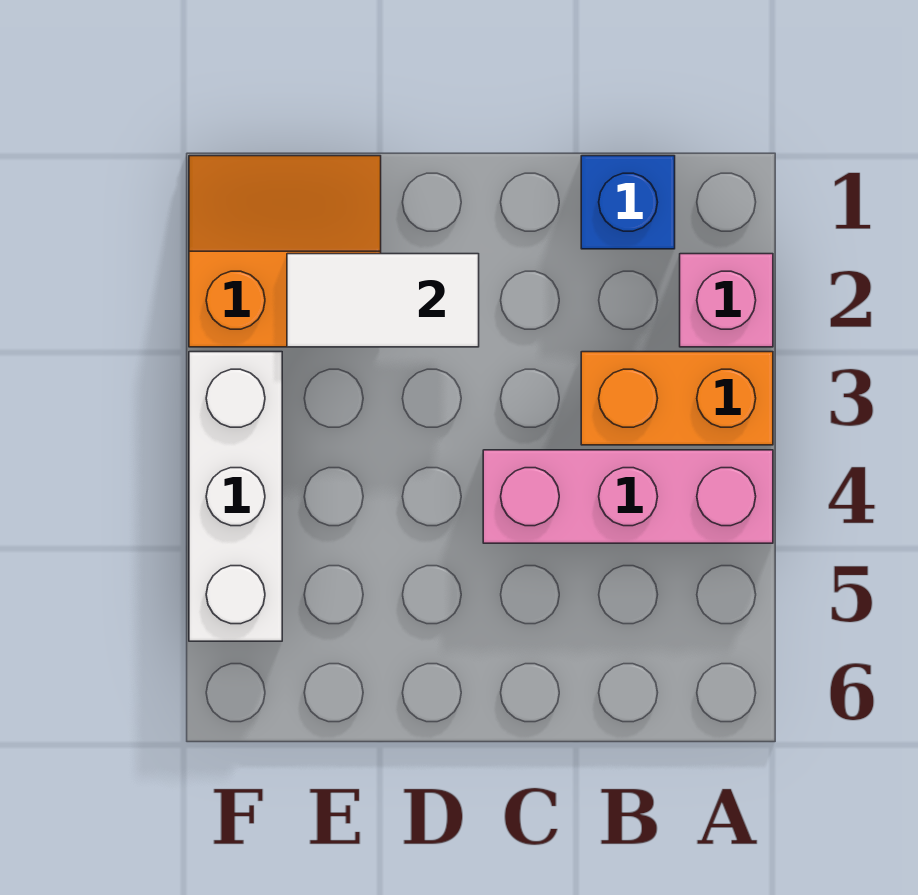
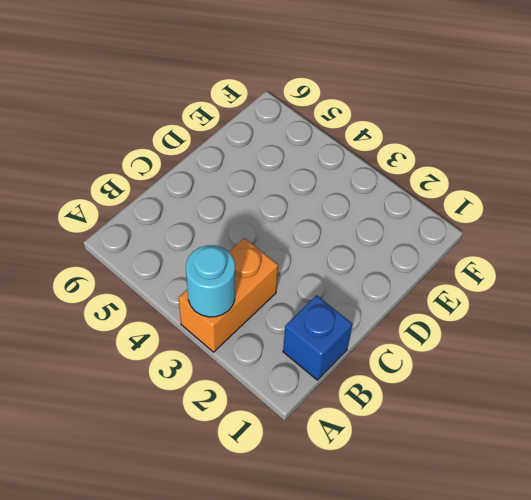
cyan round brick A3 level 2 -> none
none -> pink brick A2 level 1
none -> pink brick A4:C4 level 1

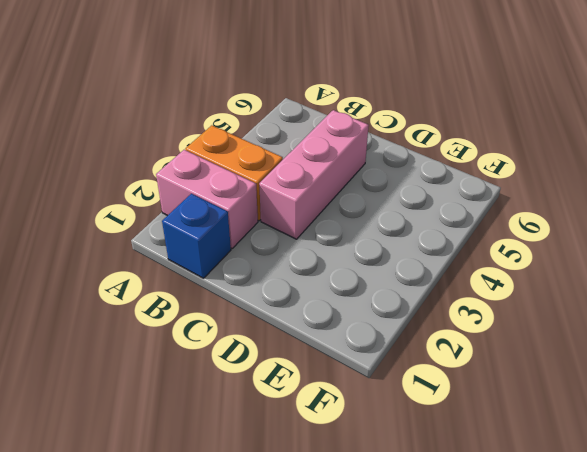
pink brick A2:B2 level 1 -> pink brick A2 level 1
pink brick C3:C5 level 1 -> pink brick A4:C4 level 1
none -> orange slope E1:F2 level 1 top 2
none -> white brick F3:F5 level 1

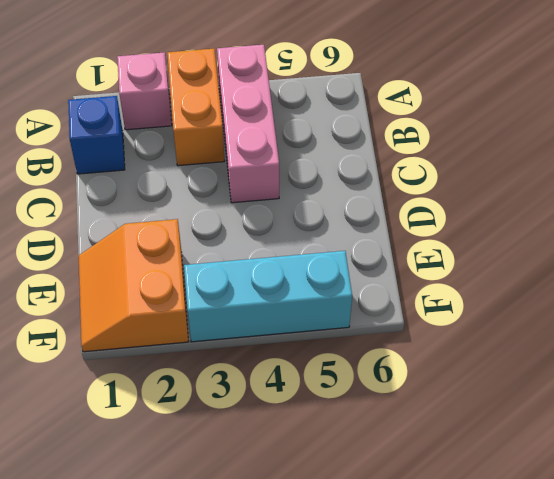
cyan brick F3:F5 level 1 -> white brick F3:F5 level 1
none -> white tile D2:E2 level 2

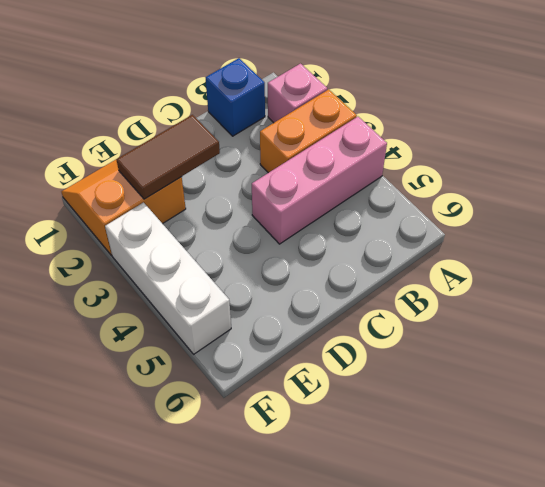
brown tile D2:E2 level 2 -> white tile D2:E2 level 2

